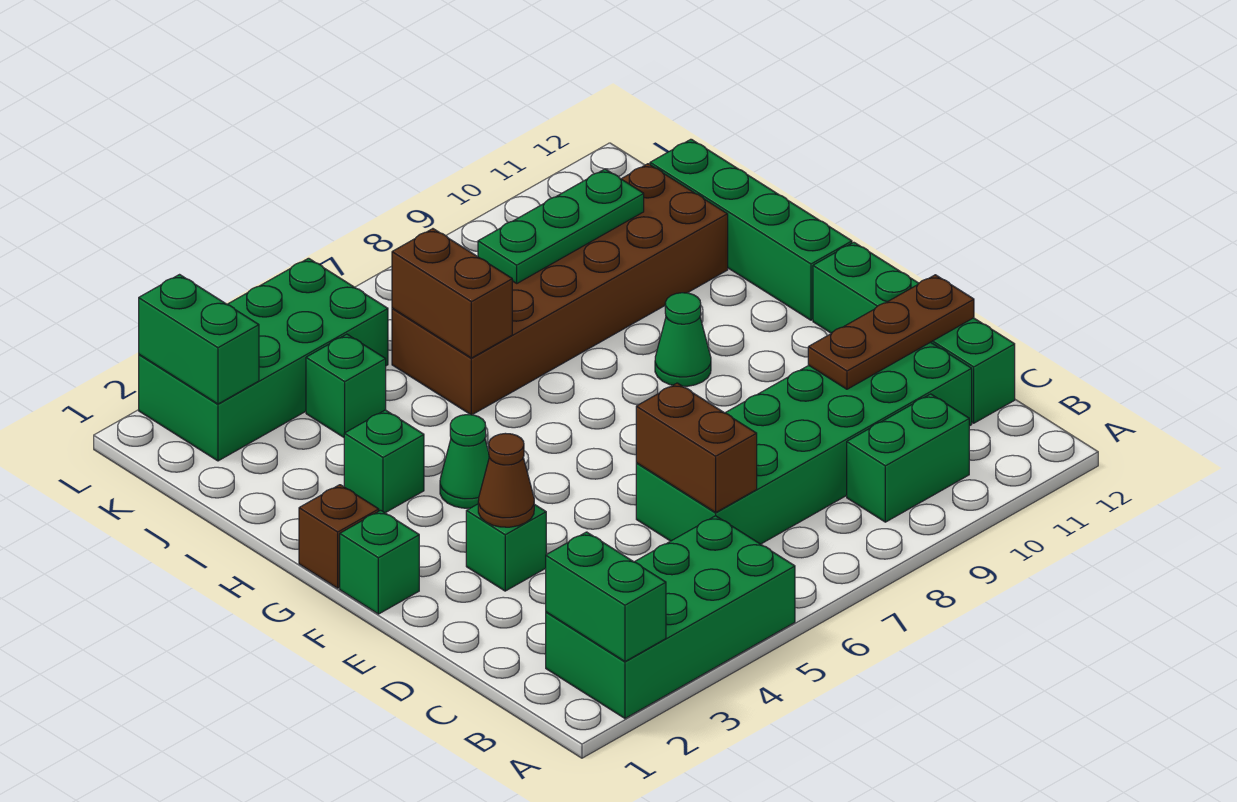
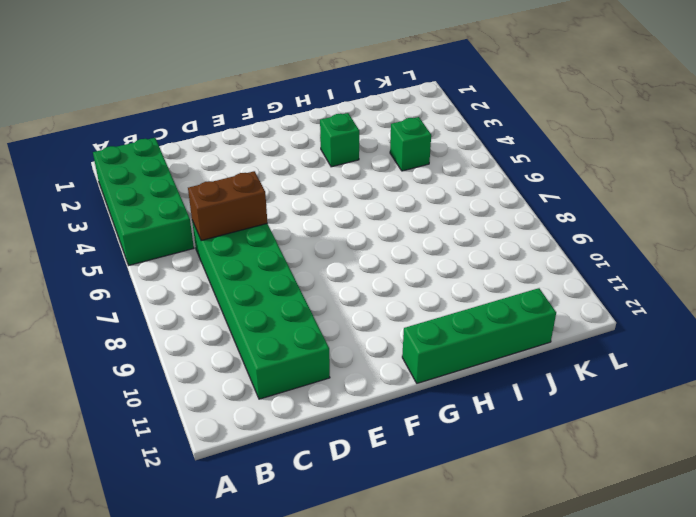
none -> green brick B9:B10 level 1
none -> green brick C12:F12 level 1
none -> green brick E3 level 1

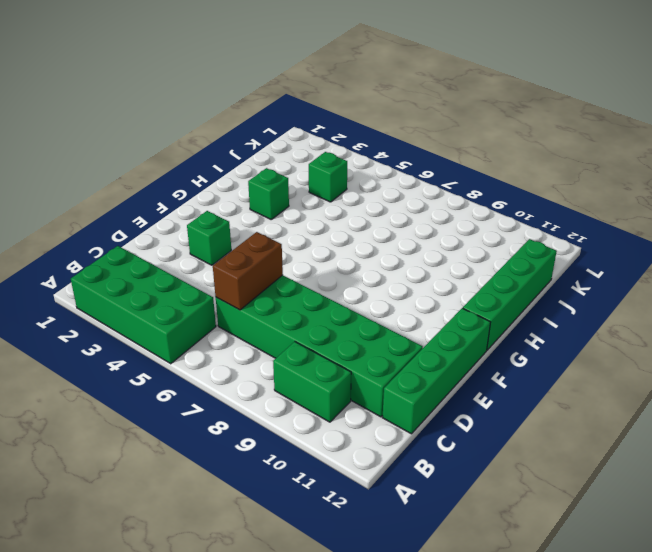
none -> green brick F1 level 1
none -> brown brick G1 level 1
none -> green cone G4 level 1

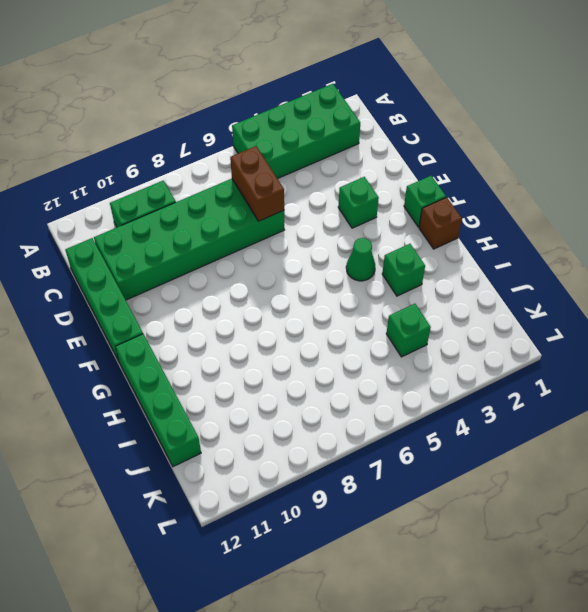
none -> green cone G9 level 1
none -> brown brick I6:J11 level 1
none -> green brick K2:L5 level 1

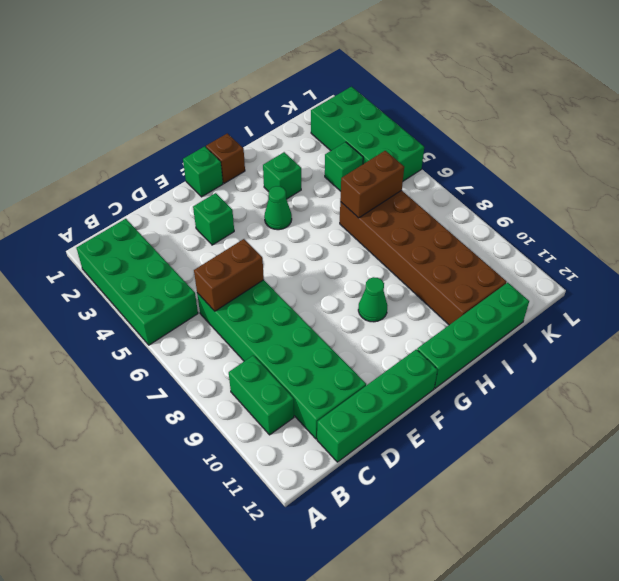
none -> green brick A2:B2 level 2
none -> brown plate D10:D12 level 2
none -> brown cone E3 level 2

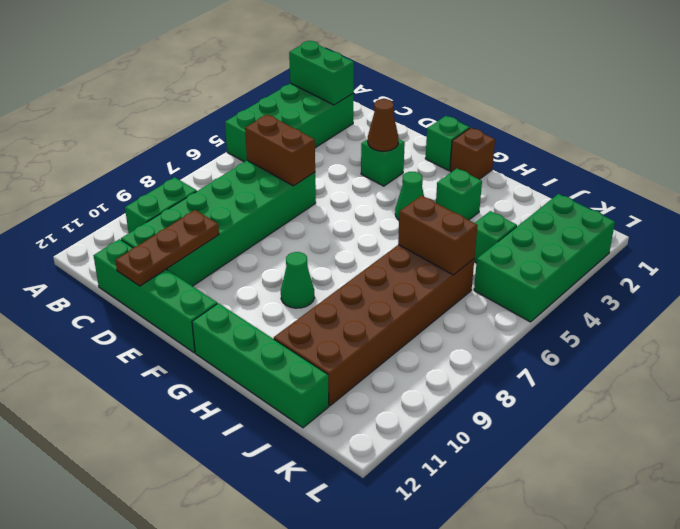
none -> green plate J8:J10 level 2
none -> green brick K2:L2 level 2

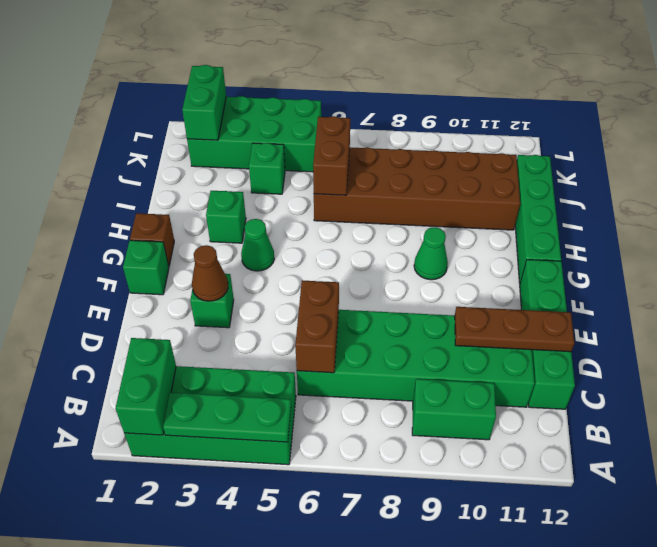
green plate A3:A5 level 2 -> green plate J8:J10 level 2

